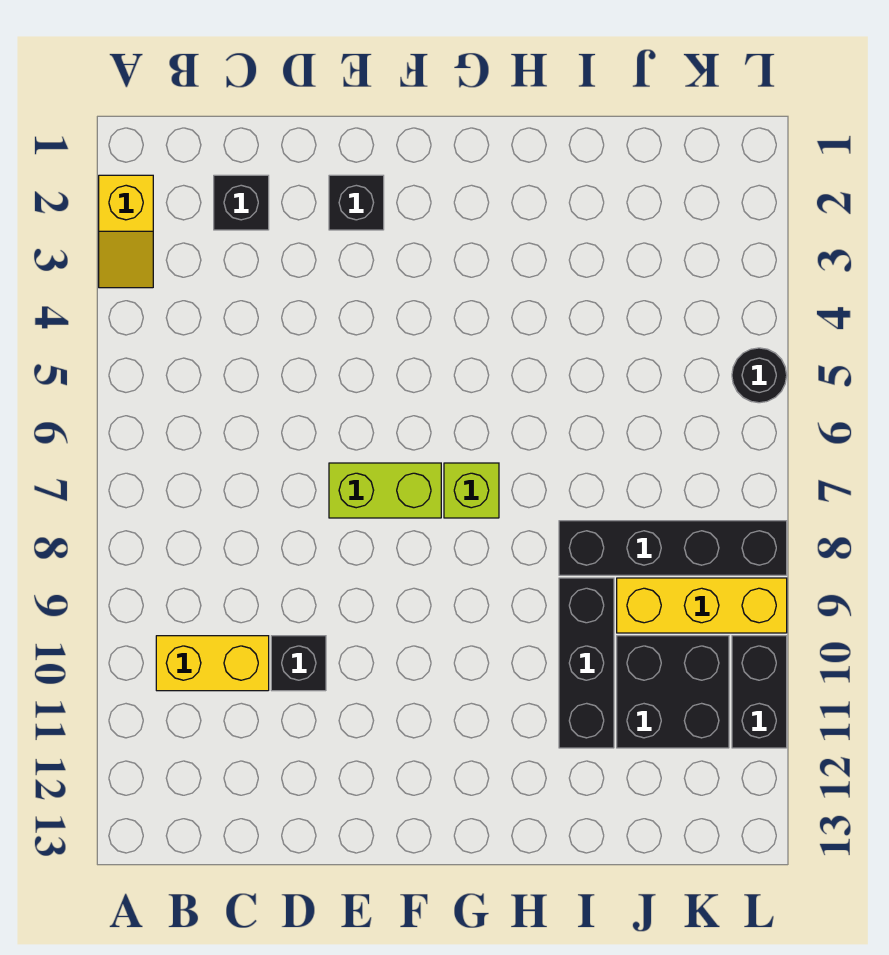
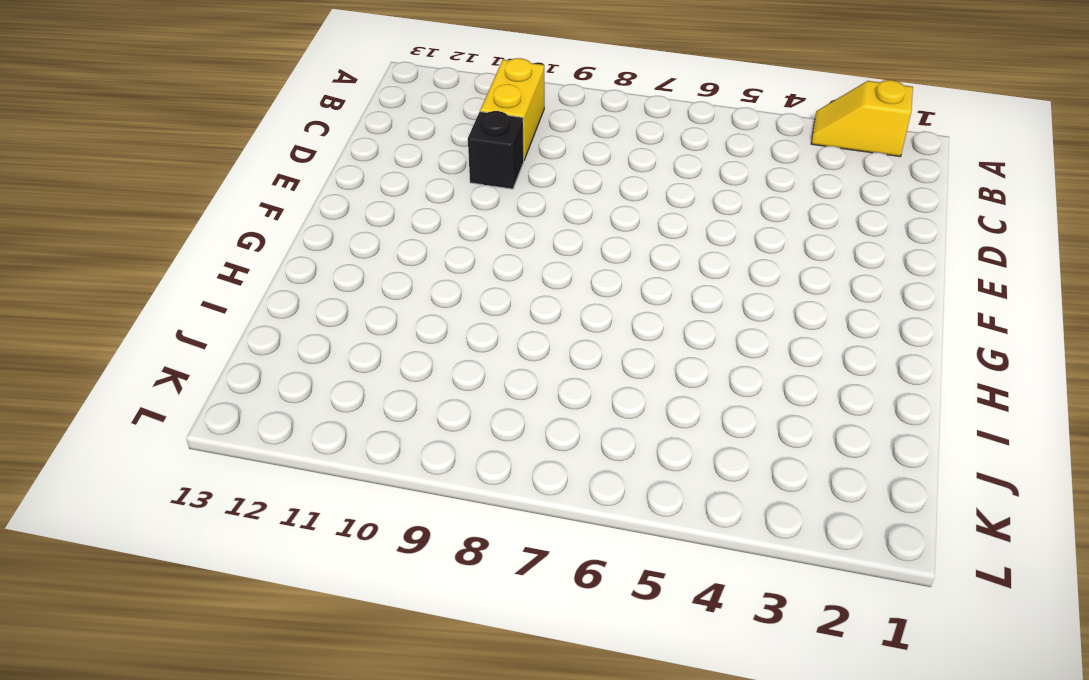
none -> black brick C2 level 1
none -> black brick E2 level 1
none -> lime brick E7:F7 level 1

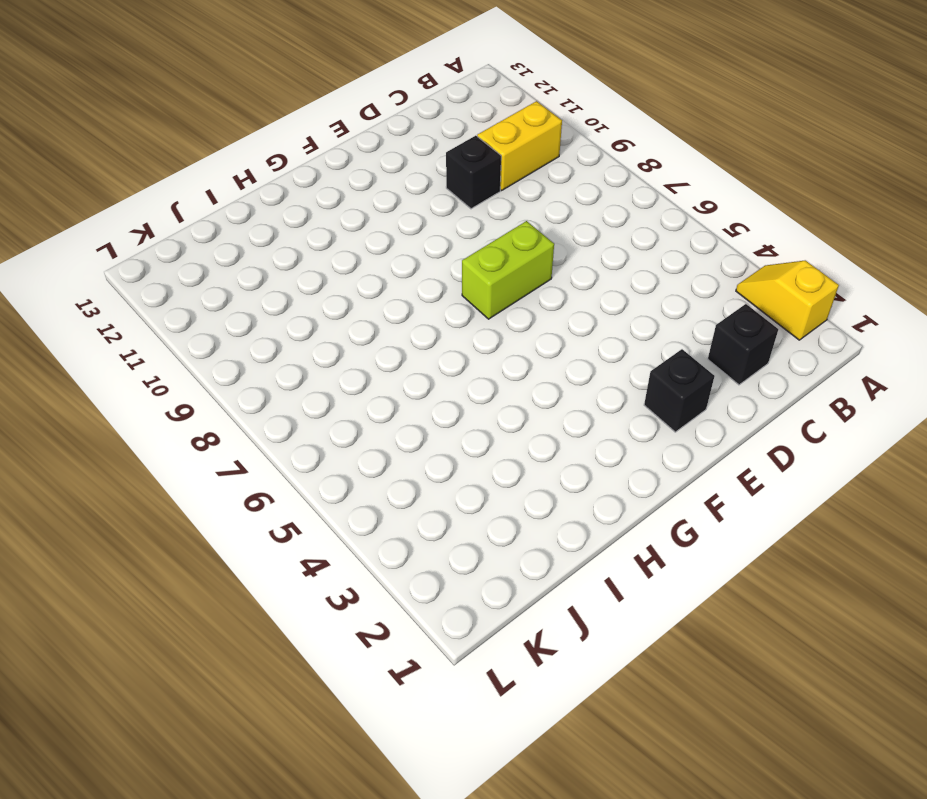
none -> lime brick G7 level 1
none -> black brick I8:L8 level 1
none -> black brick I9:I11 level 1

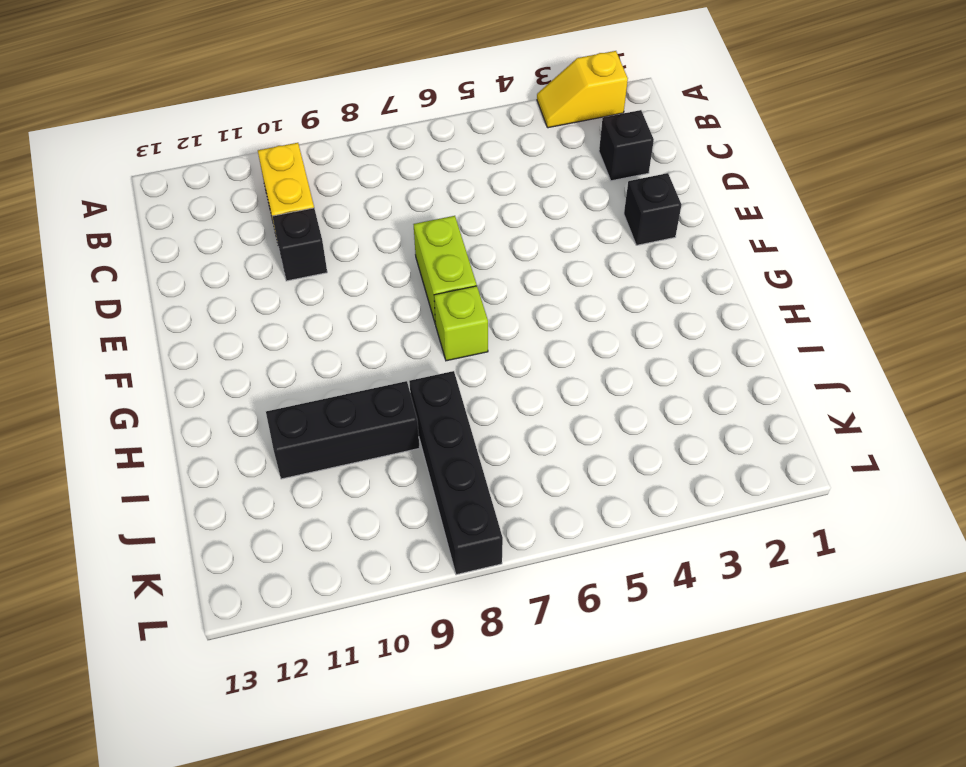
none -> yellow brick J9:L9 level 1
none -> black brick J10:K11 level 1
none -> black round brick L5 level 1

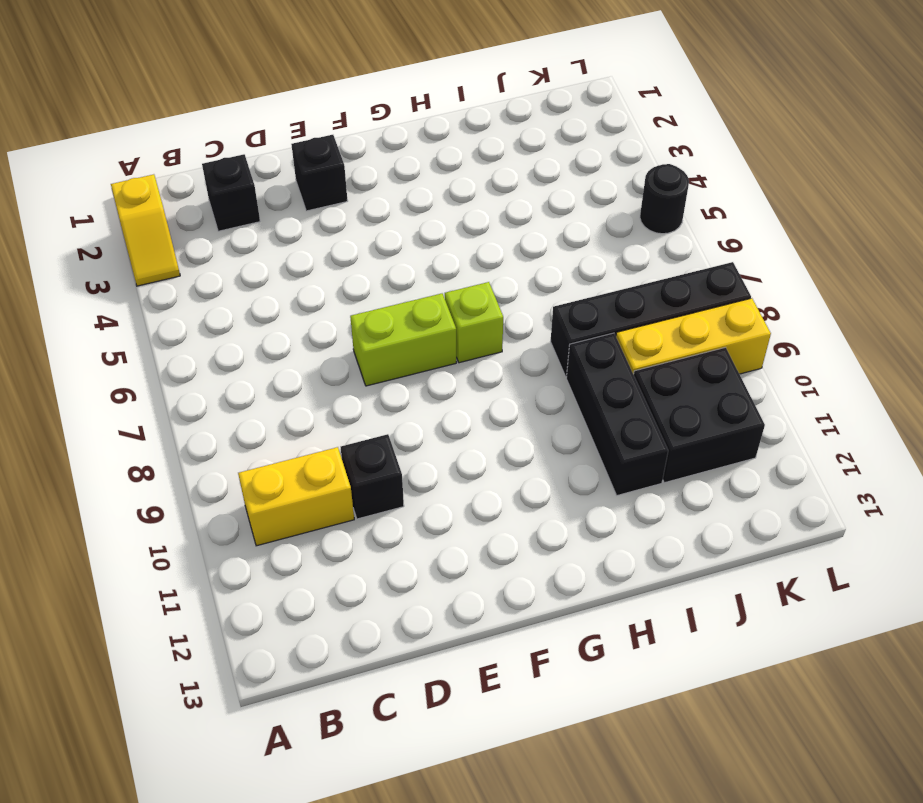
none -> black brick L10:L11 level 1

